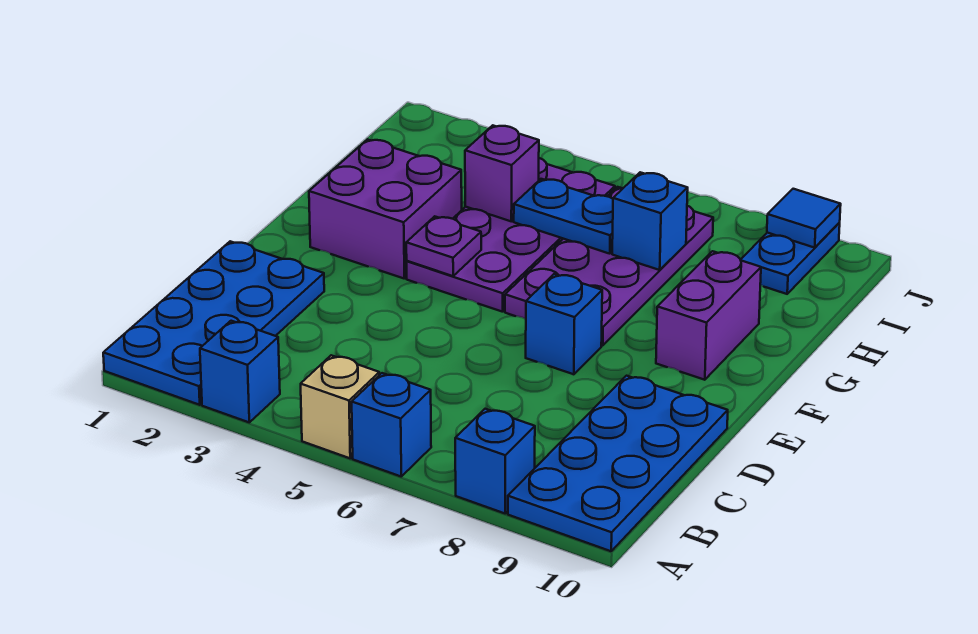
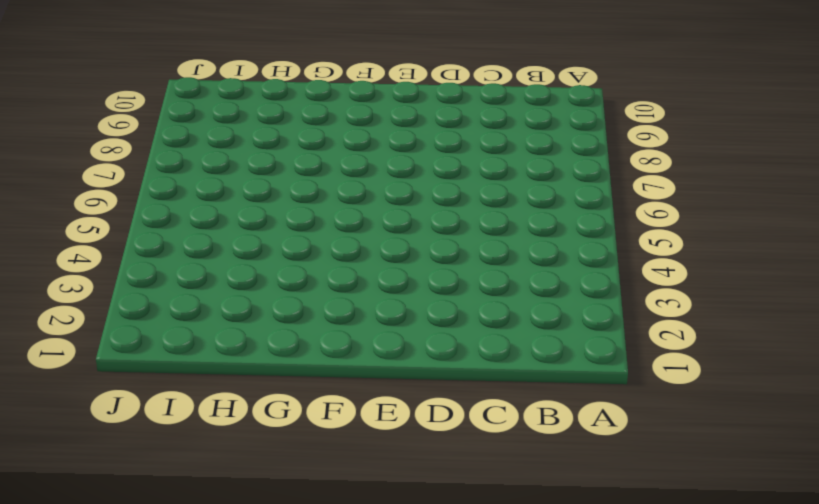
none -> blue plate A1:D2 level 1
none -> blue brick A3 level 1
none -> tan brick A5 level 1

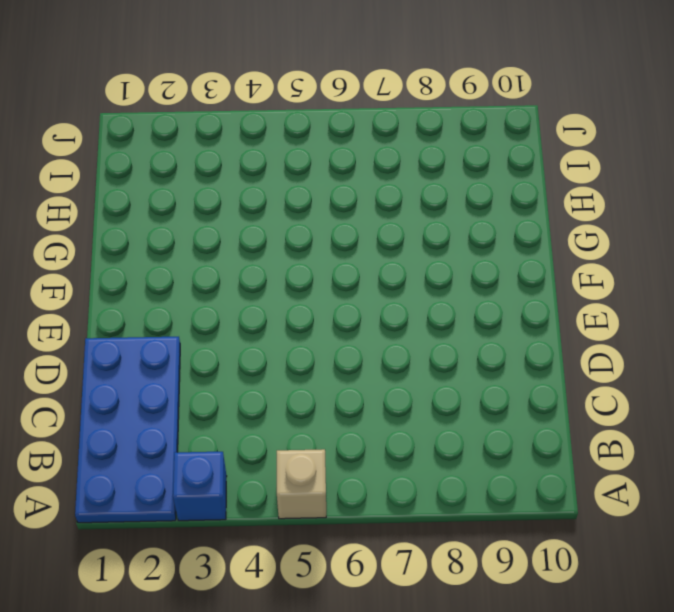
none -> blue brick A6 level 1
none -> blue brick A8 level 1
none -> blue plate A9:D10 level 1

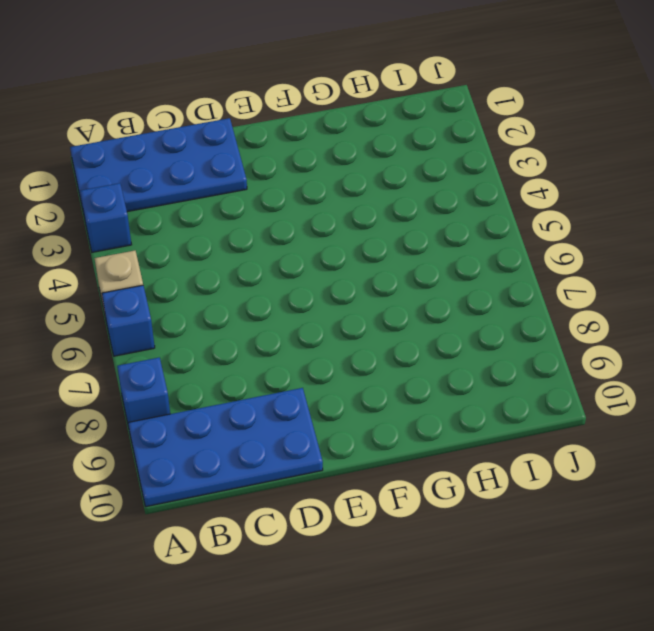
none -> blue brick E7 level 1
none -> purple brick F2:G3 level 1
none -> purple plate F4:I5 level 1

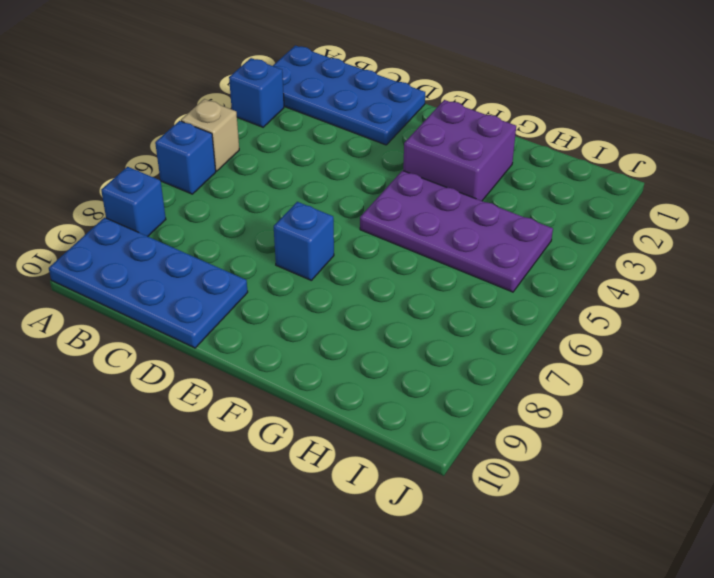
none -> purple plate F6:I7 level 1
none -> purple brick F9:G9 level 1
none -> blue plate I9:J9 level 1

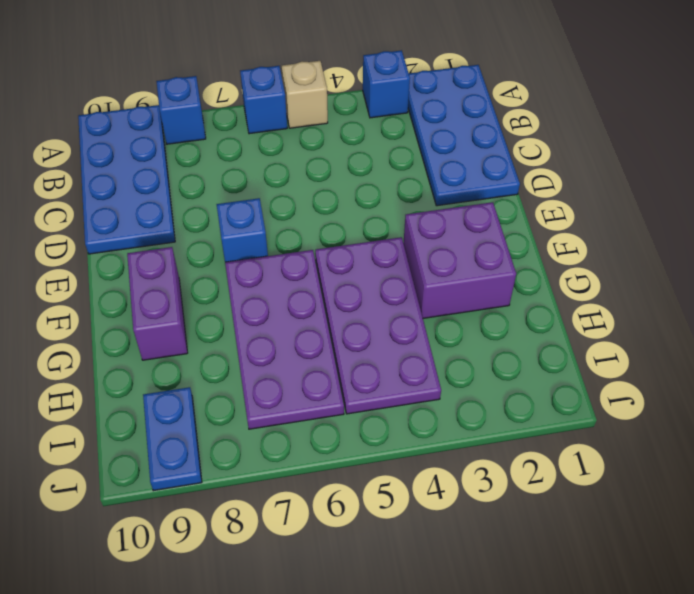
none -> purple plate F4 level 2
none -> purple brick H4 level 2
none -> blue plate H5:H6 level 2

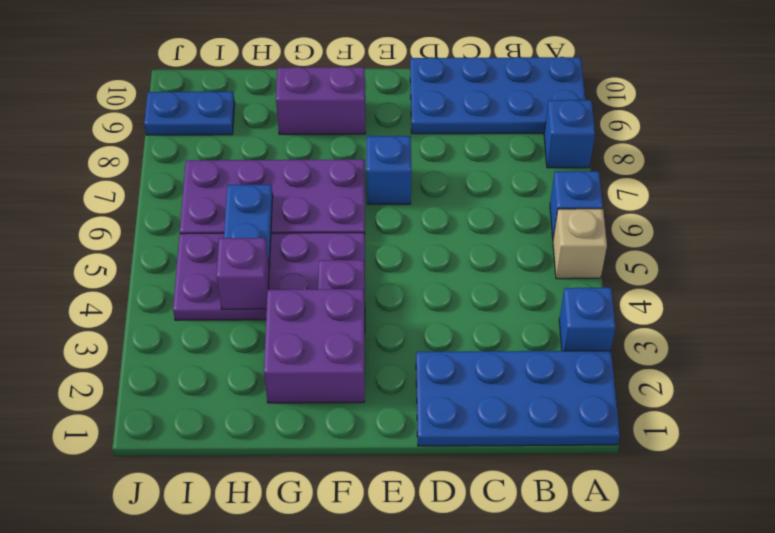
none -> blue brick H7 level 2
none -> blue tile J9 level 2

